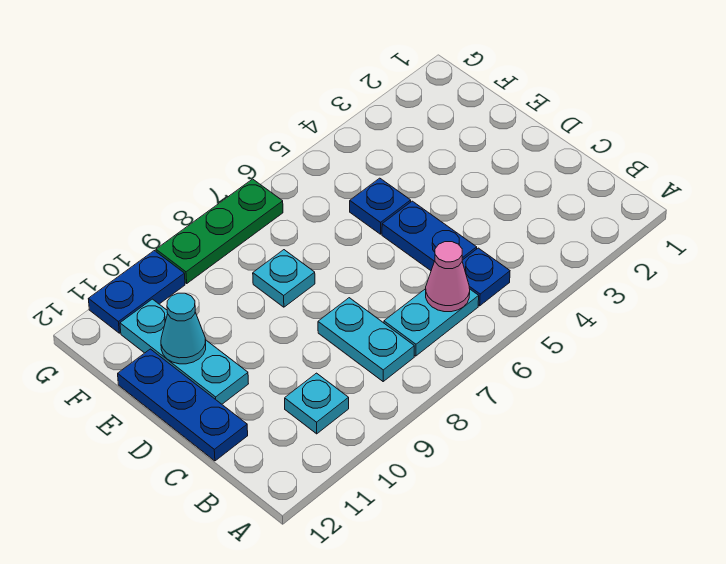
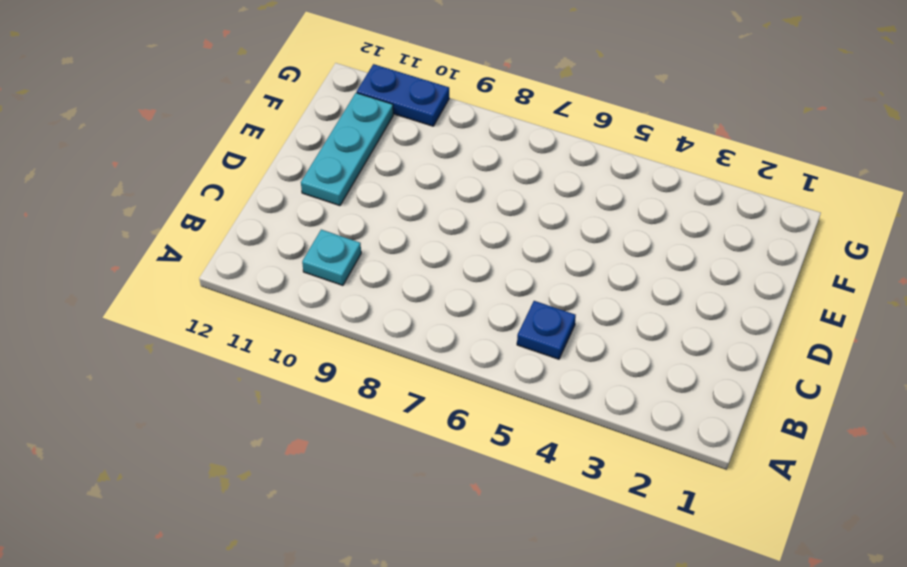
none -> cyan plate B6:B7 level 1
none -> cyan plate B8:C8 level 1
none -> blue plate C5:D5 level 1

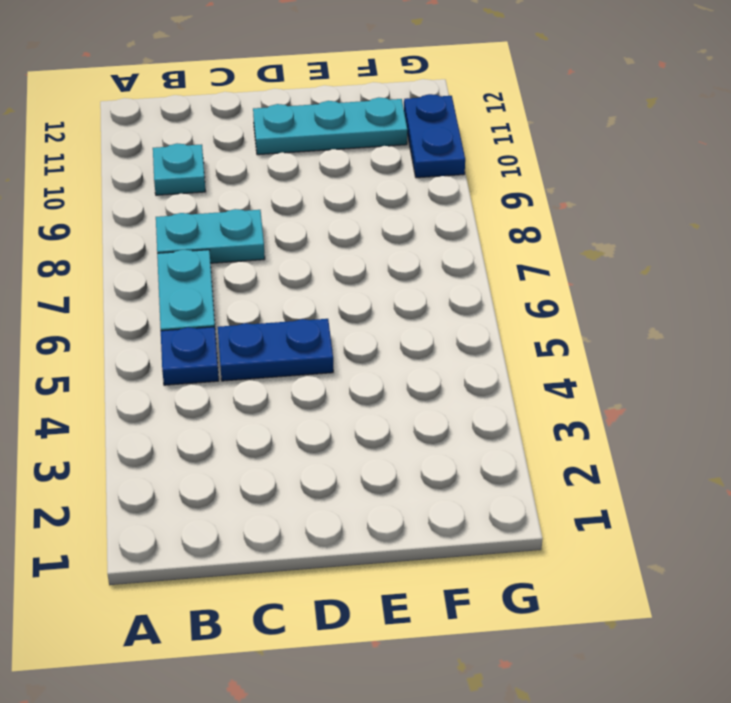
none -> blue plate C12:E12 level 1
none -> blue plate E5 level 1
none -> cyan plate E8 level 1

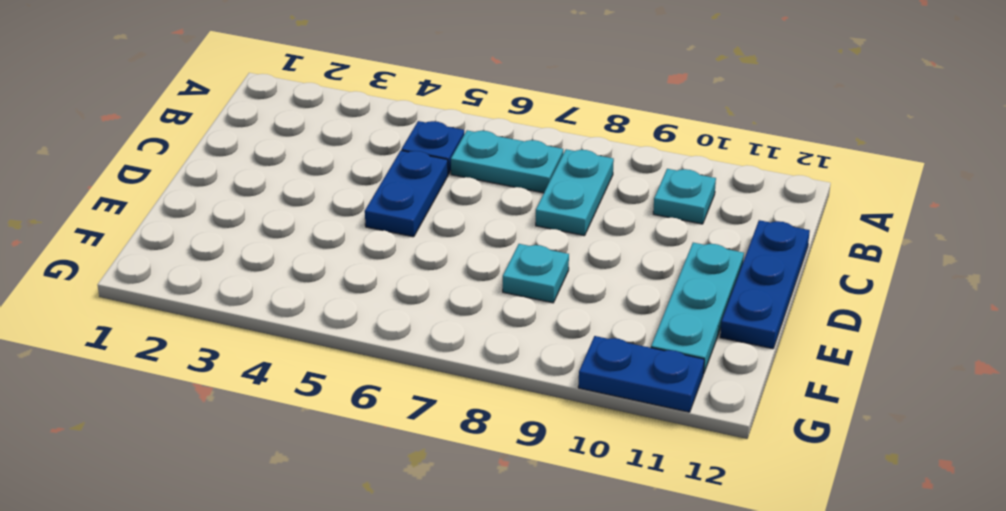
none -> blue plate E5 level 1
none -> green plate G7:G9 level 1
none -> pink cone B6 level 2

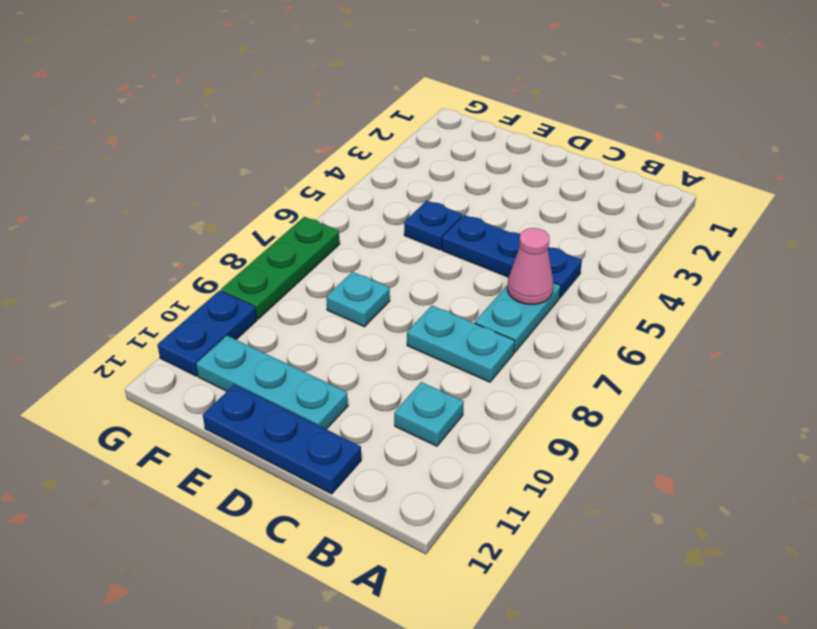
none -> cyan cone E11 level 2

